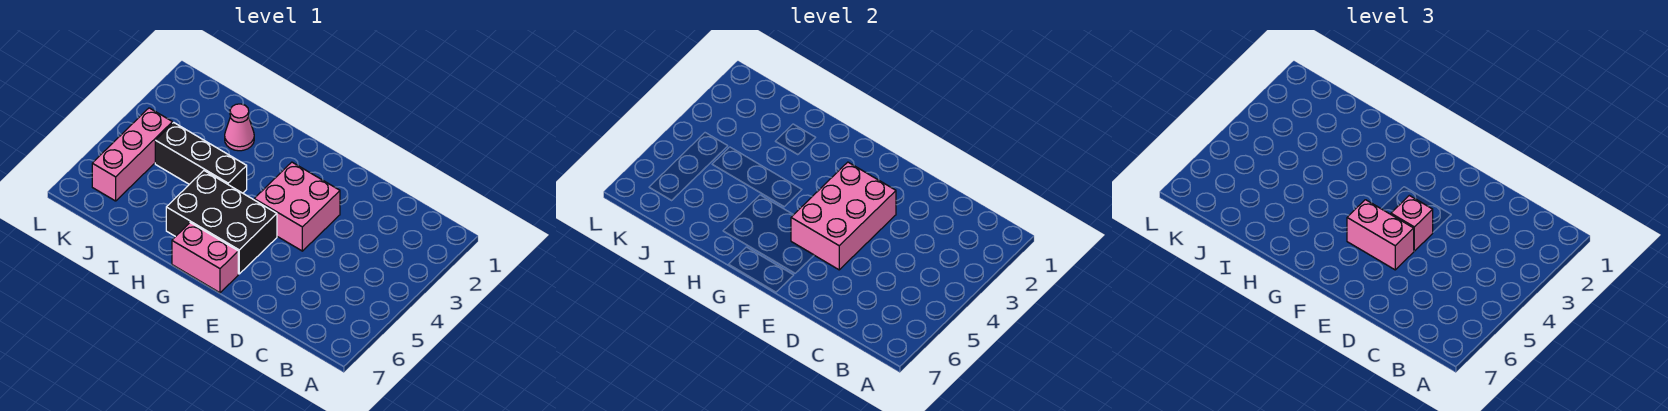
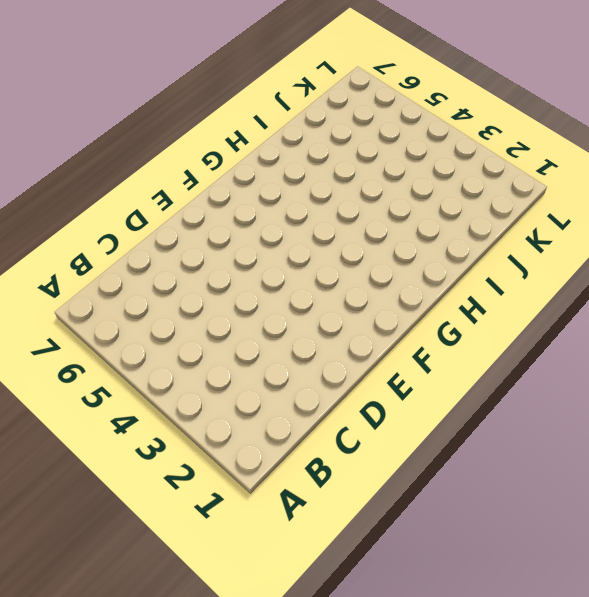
none -> pink brick E3:F4 level 1
none -> black brick F5:H6 level 1

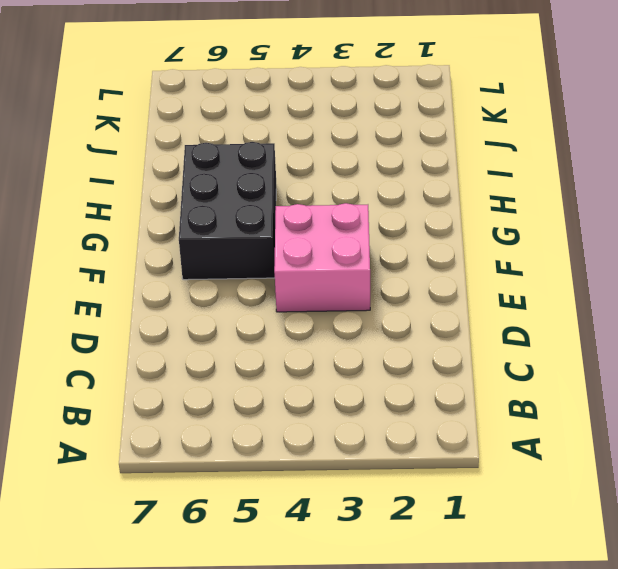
none -> pink brick F7:G7 level 1
none -> black brick H4:J4 level 1

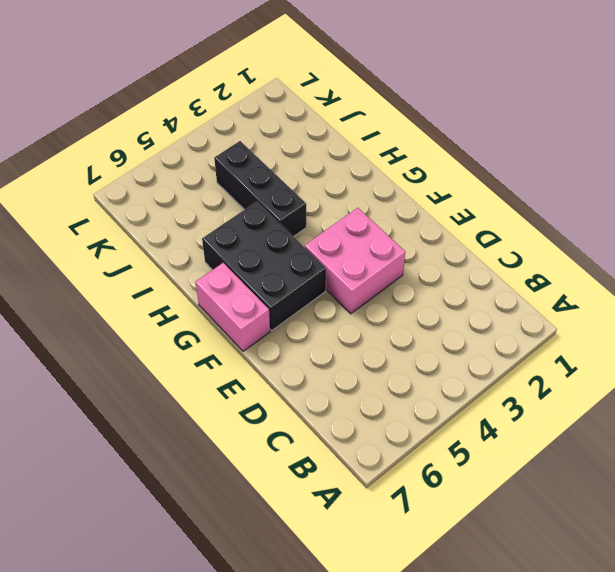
none -> pink cone I2 level 1
none -> pink brick K4:K6 level 1

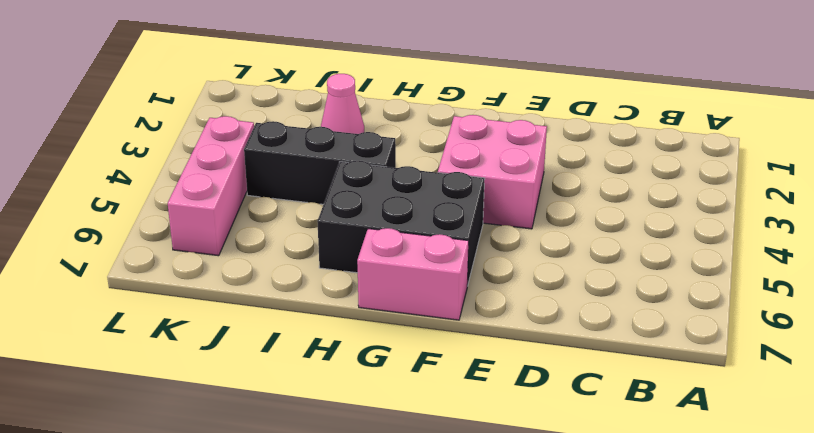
none -> pink brick E3:F5 level 2
none -> pink brick E4 level 3

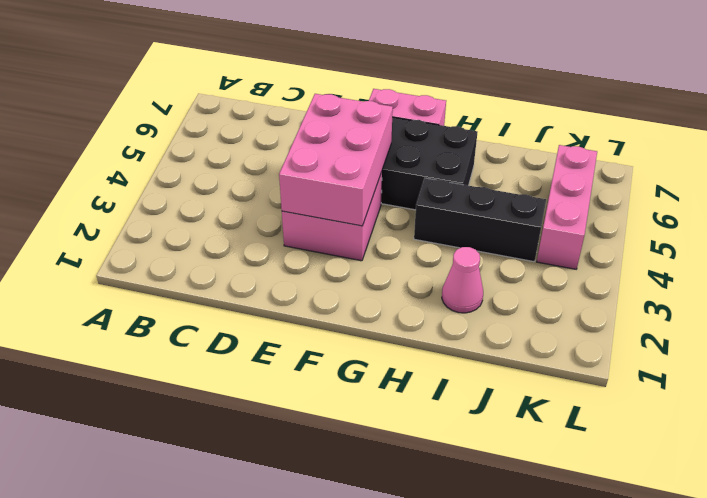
none -> pink brick E4 level 3
none -> pink brick E5:F5 level 3

